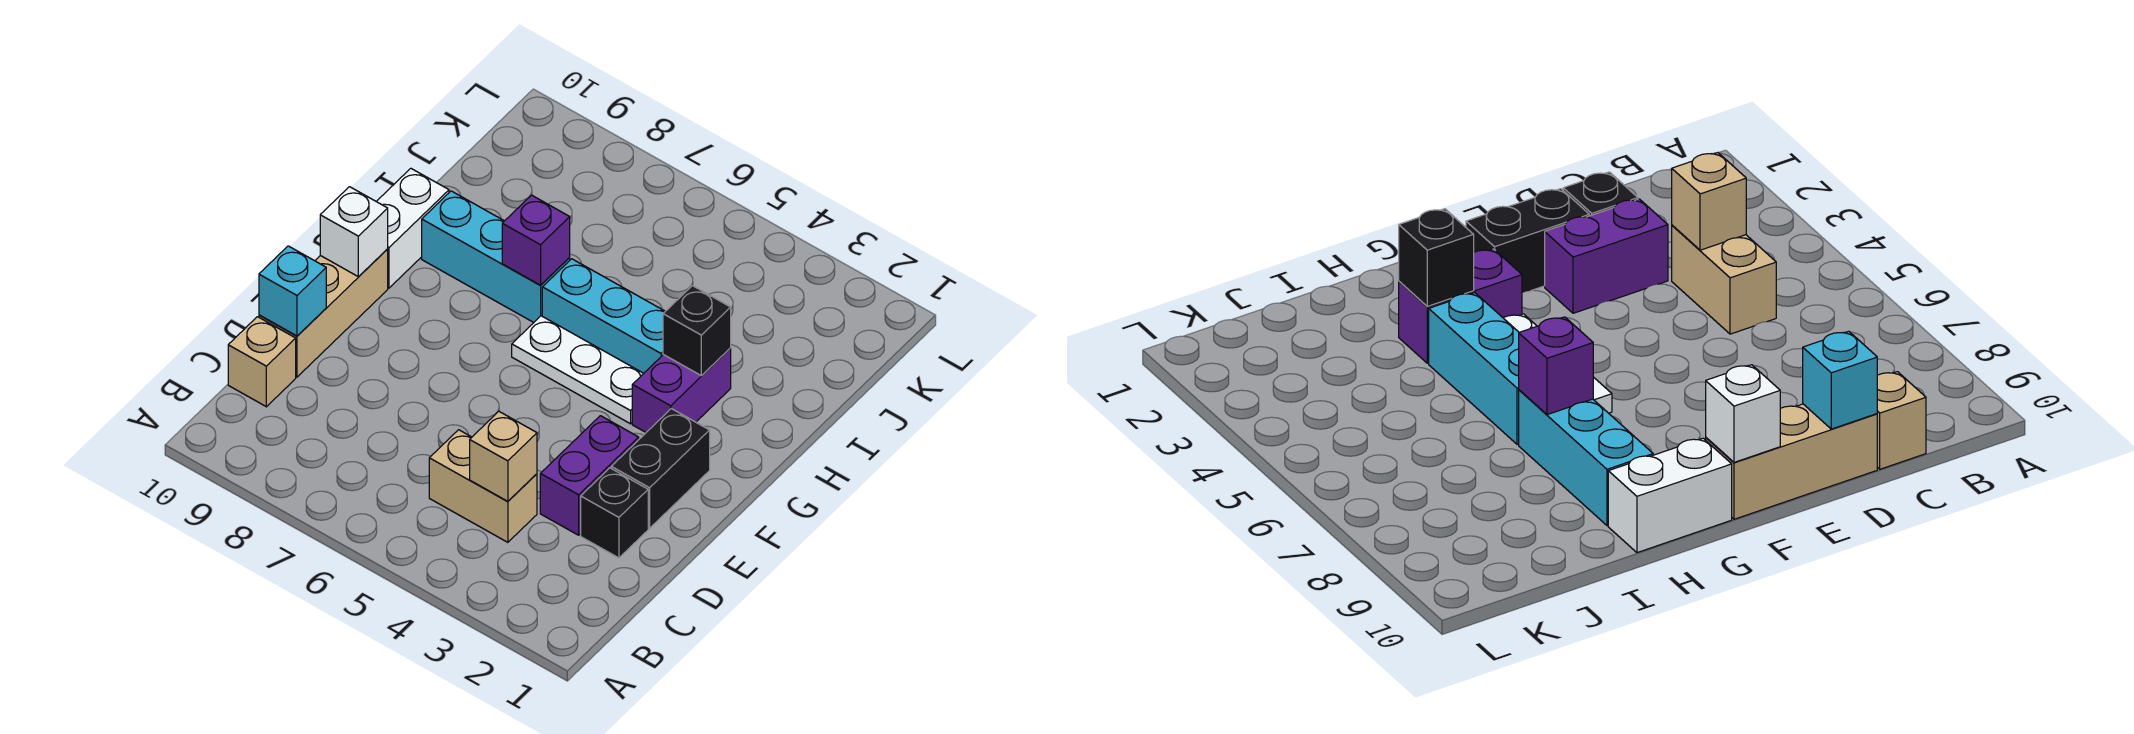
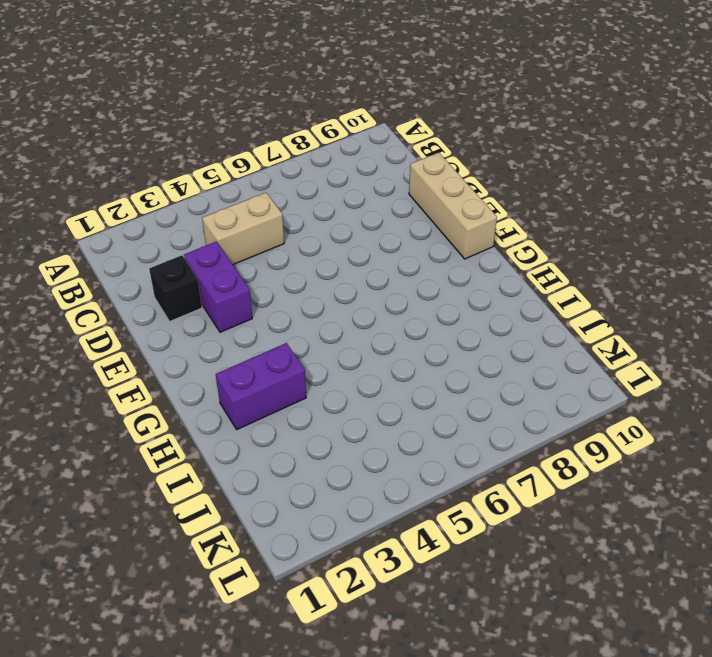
purple brick H2:H3 level 1 -> purple brick G3:H3 level 1
none -> tan brick C10 level 1
none -> black brick E2:F2 level 1
none -> white plate G4:G6 level 1

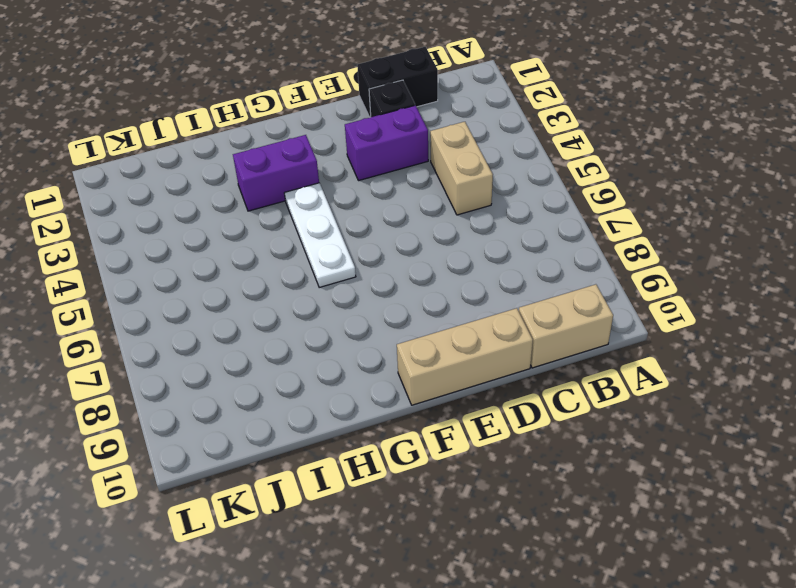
tan brick B10:C10 level 1 -> tan brick C10 level 1
black brick C1:D1 level 1 -> black brick E2:F2 level 1
none -> white brick G10:H10 level 1
none -> cyan brick H4:H6 level 1
none -> cyan brick H7:H9 level 1

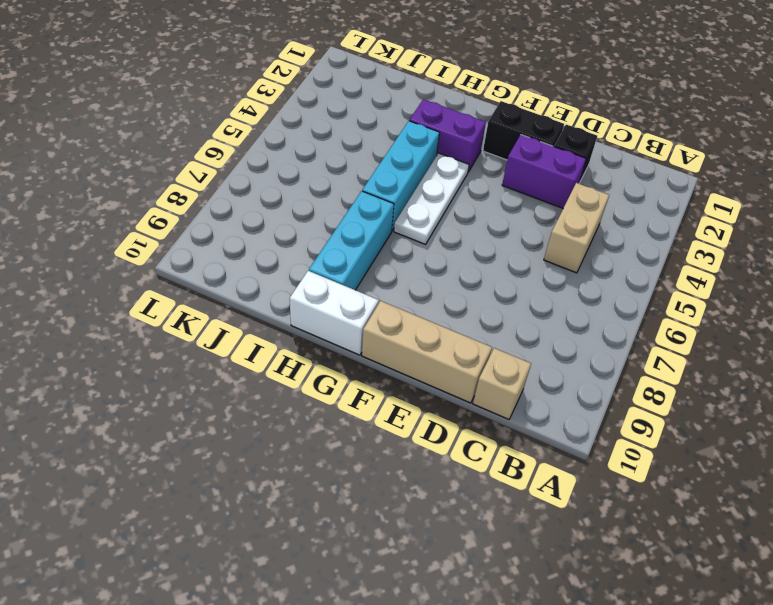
none -> tan brick C4 level 2
none -> cyan brick D10 level 2
none -> white brick F10 level 2

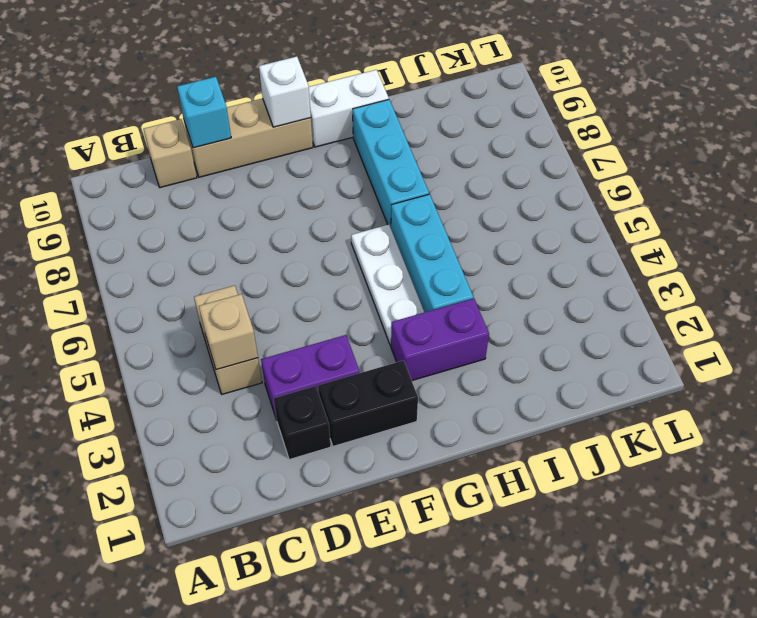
none -> black brick H3 level 2
none -> purple brick H7 level 2

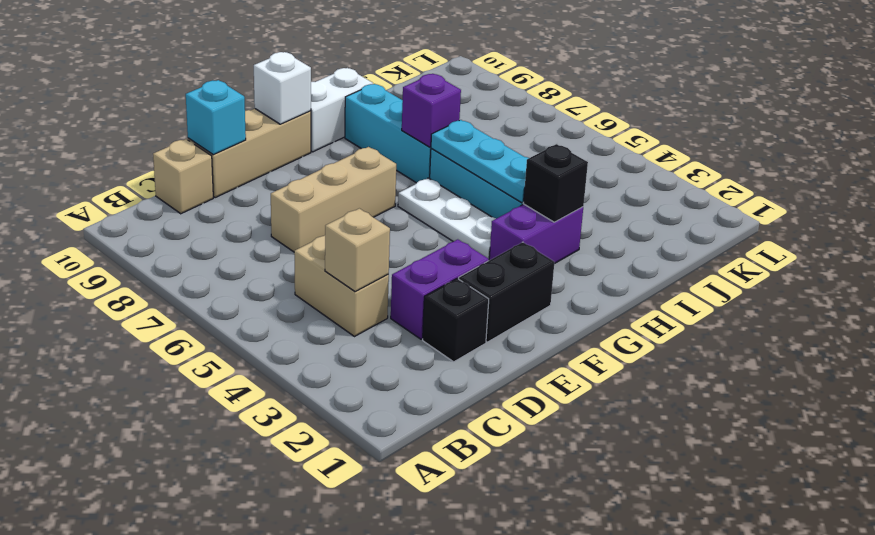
tan brick D7:F7 level 1 -> none
cyan plate H4:H6 level 2 -> none

